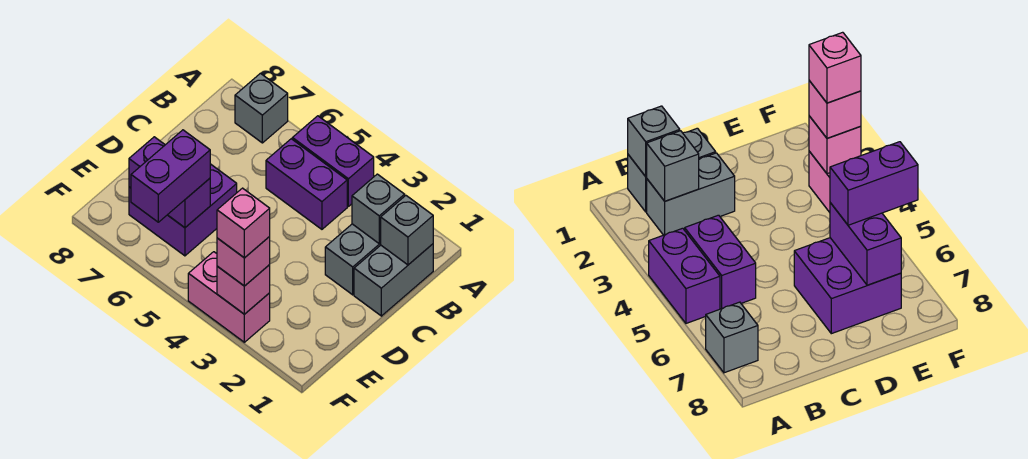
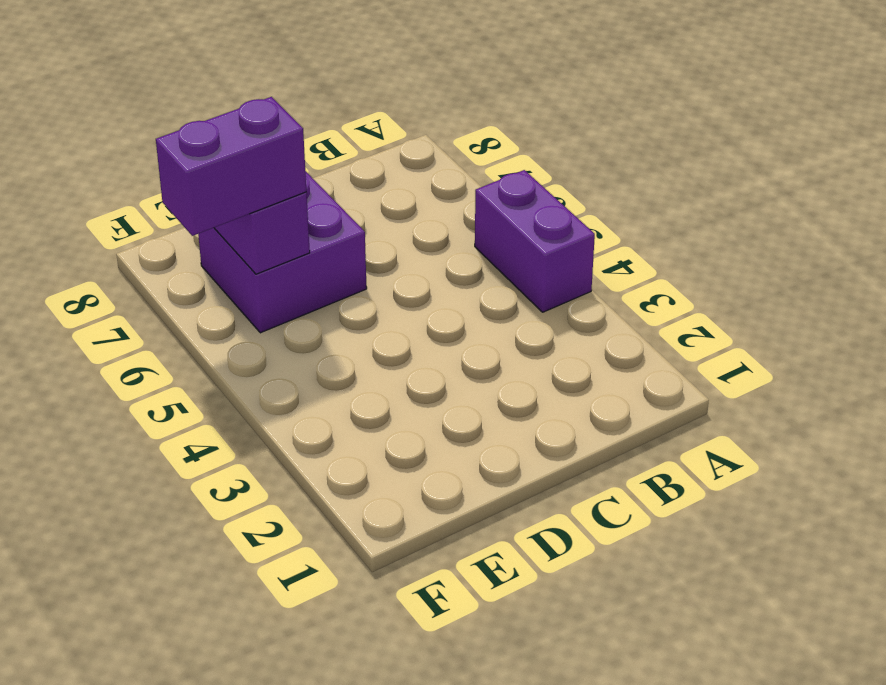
none -> grey brick A7 level 1
none -> grey brick B1:C1 level 1
none -> grey brick B2:C2 level 1

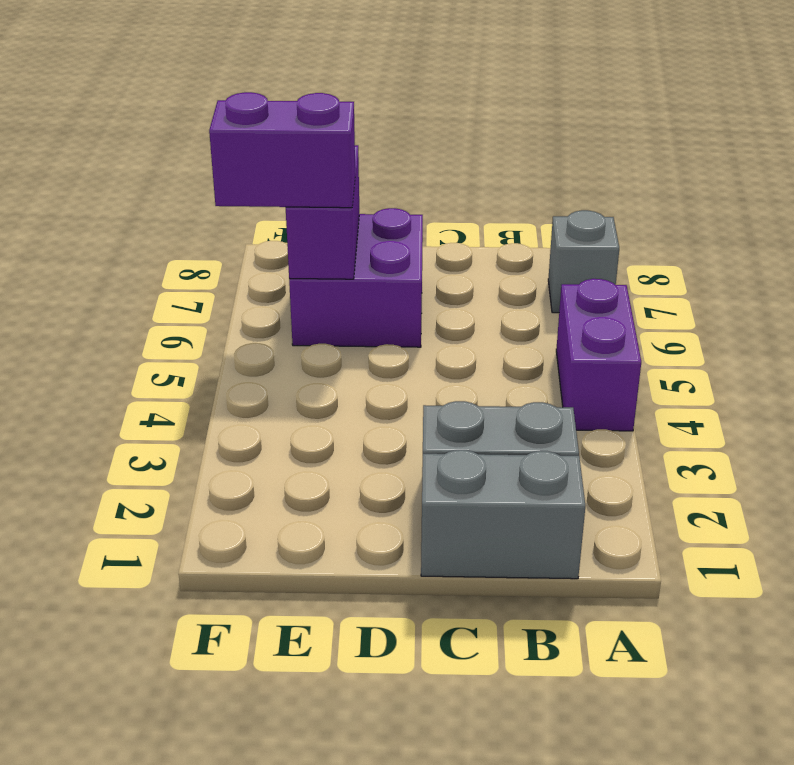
none -> purple brick B4:B5 level 1
none -> pink brick F3:F4 level 1
none -> grey brick B1 level 2

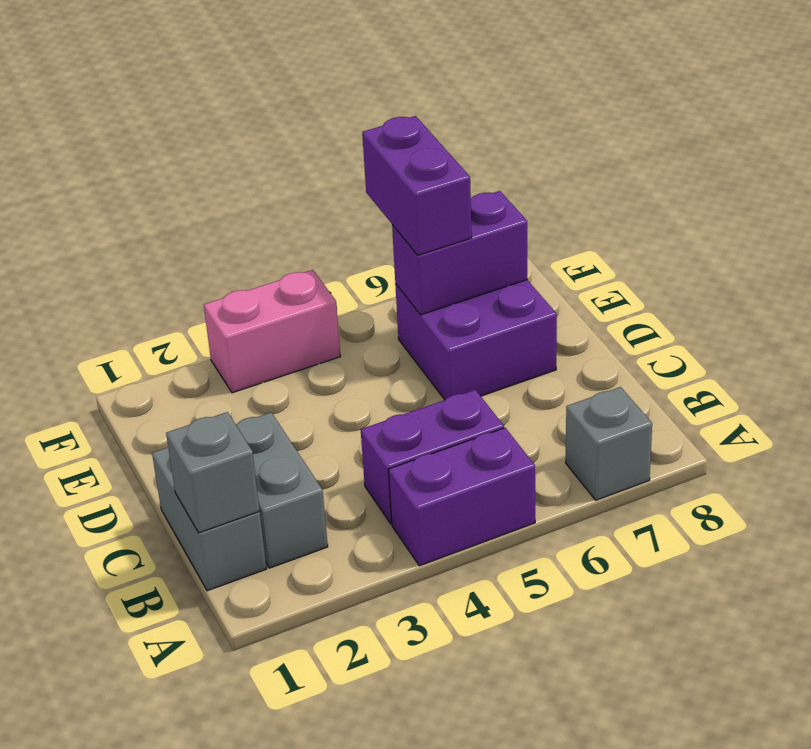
none -> grey brick B2 level 2
none -> pink brick F3 level 2
none -> pink brick F3 level 3

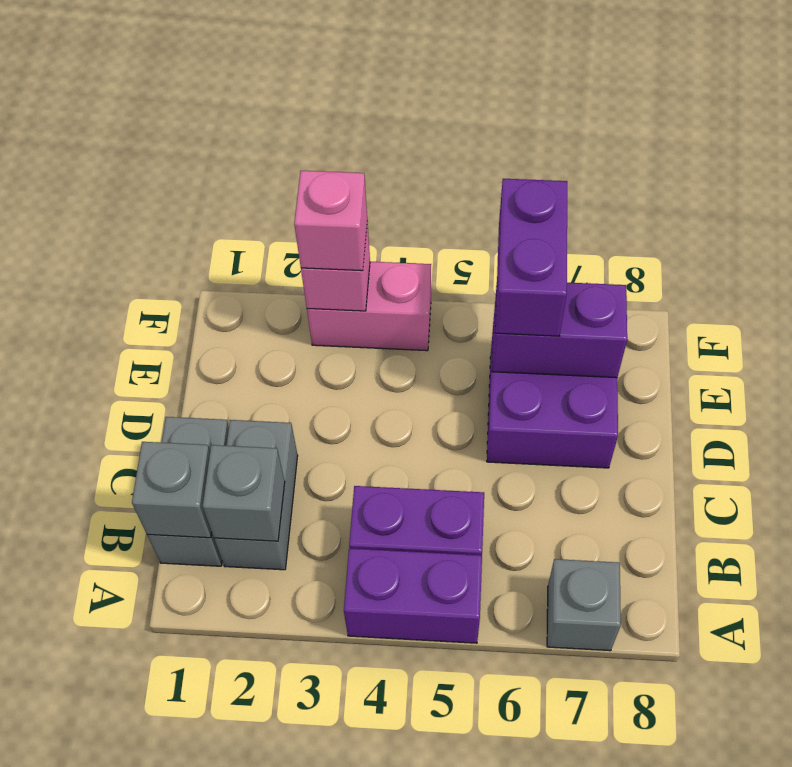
none -> pink brick F3 level 4

